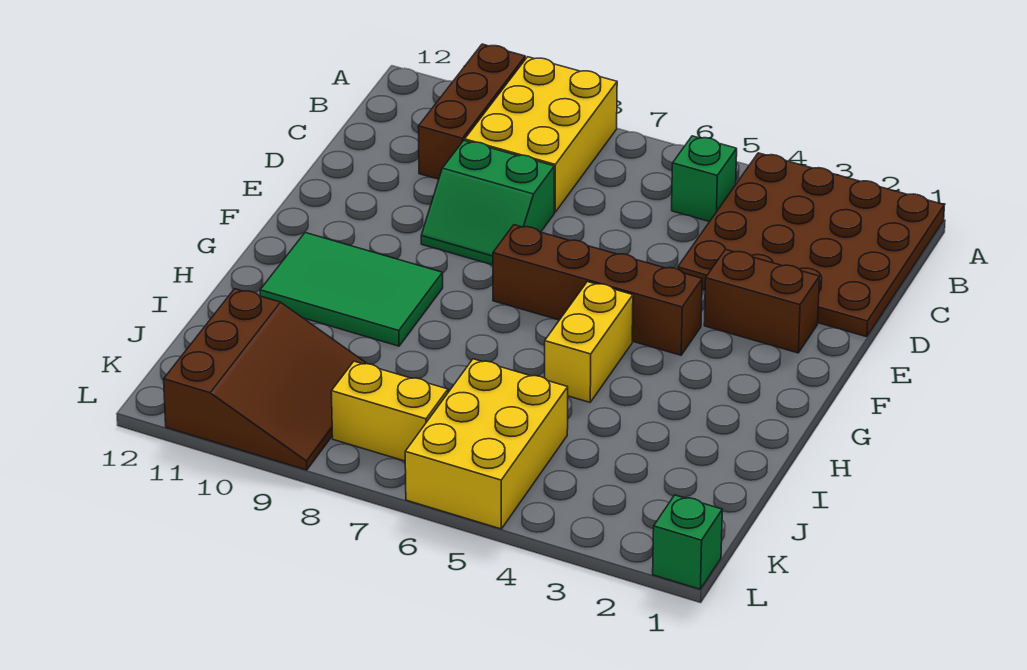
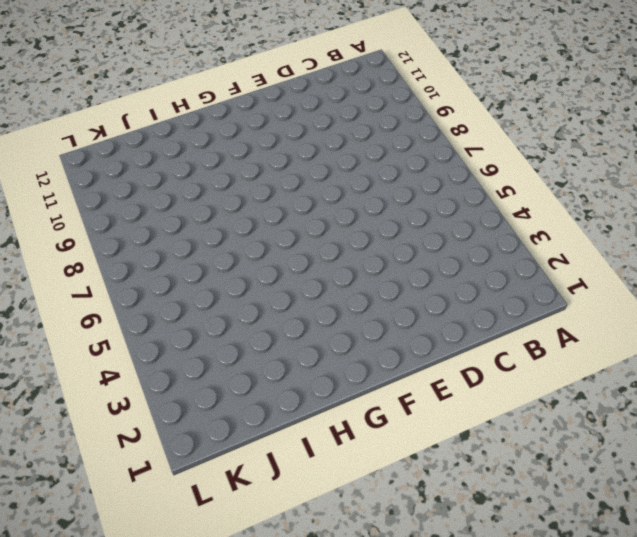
none -> brown plate A1:D4 level 1
none -> yellow brick A8:C9 level 1
none -> brown brick A10:C10 level 1

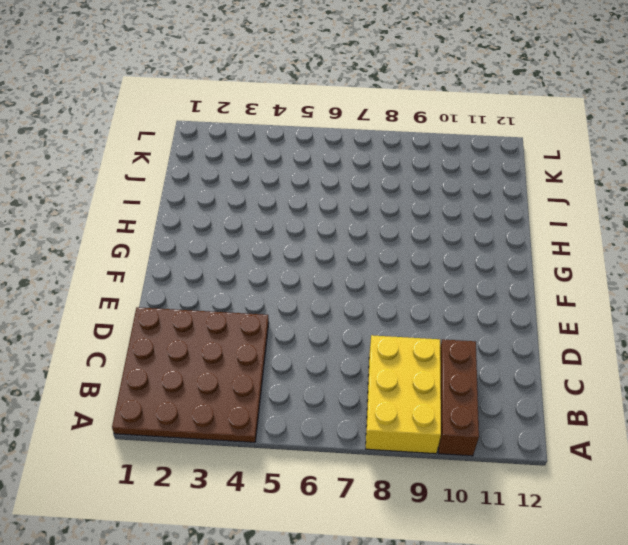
none -> green brick B5 level 1
none -> green slope D8:E9 level 1 top D
none -> brown brick E2:E3 level 1

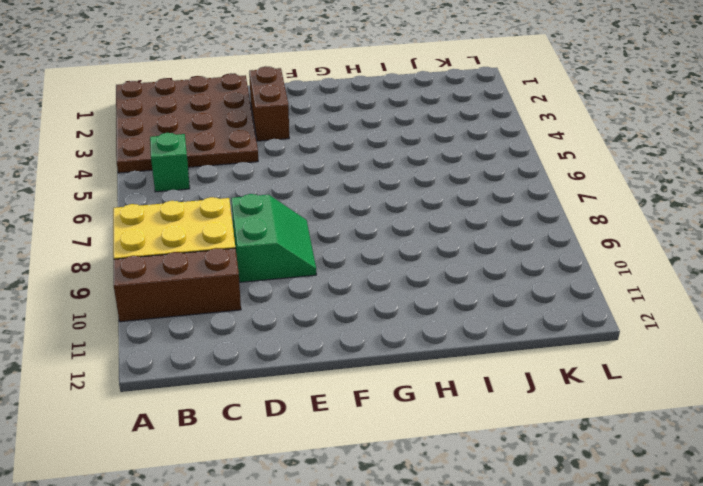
none -> brown brick F4:F7 level 1
none -> yellow brick G5:H5 level 1
none -> green tile G9:H11 level 1

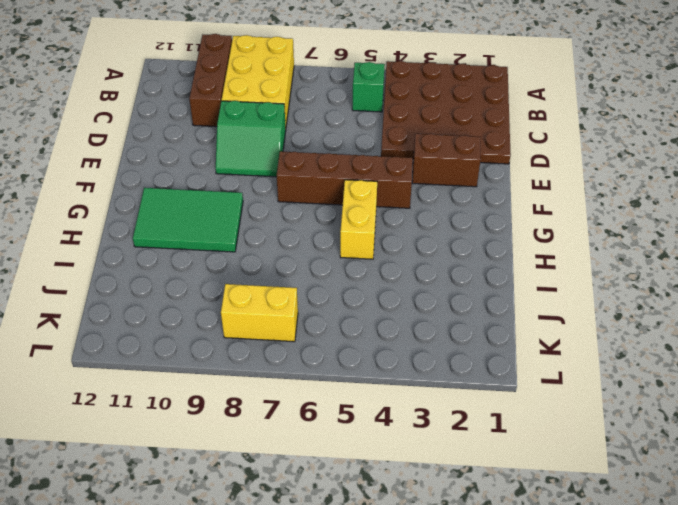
none -> yellow brick J5:L6 level 1
none -> brown slope J9:L11 level 1 top 11
none -> green brick L1 level 1

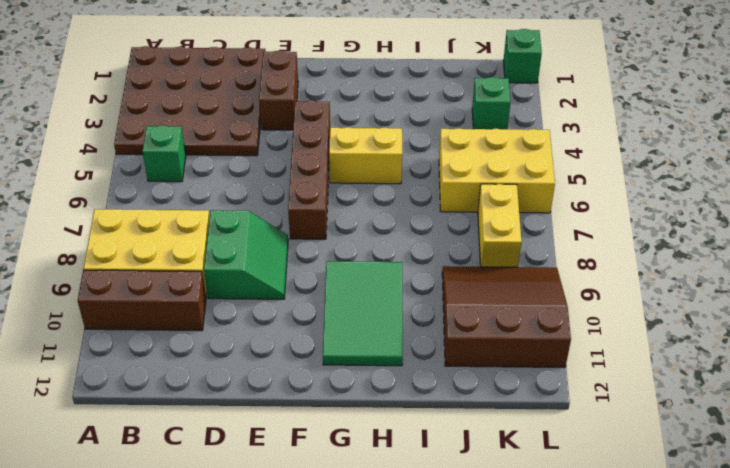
green brick K3 level 1 -> none

